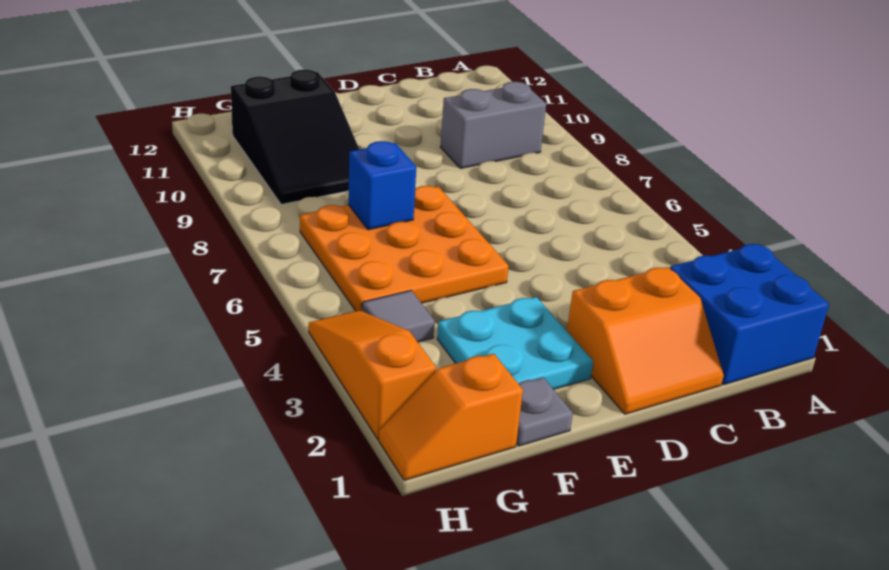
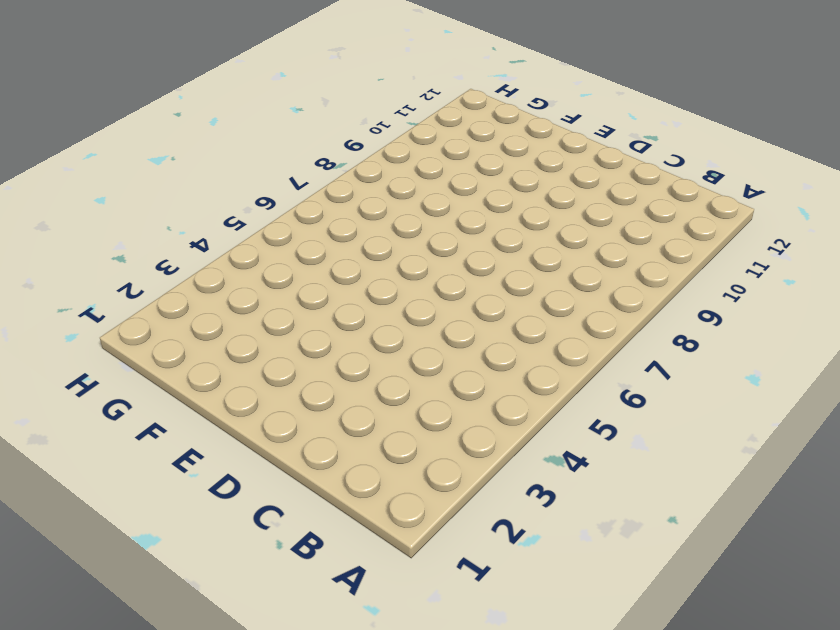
none -> blue brick A1:B2 level 1
none -> grey brick B9:C9 level 1

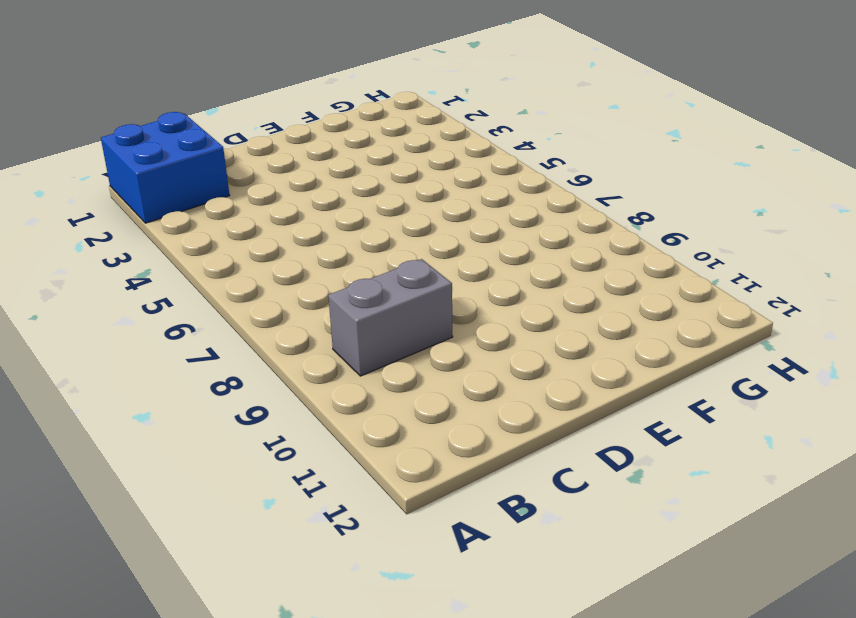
none -> orange slope C1:D2 level 1 top 2
none -> cyan plate E2:F3 level 1

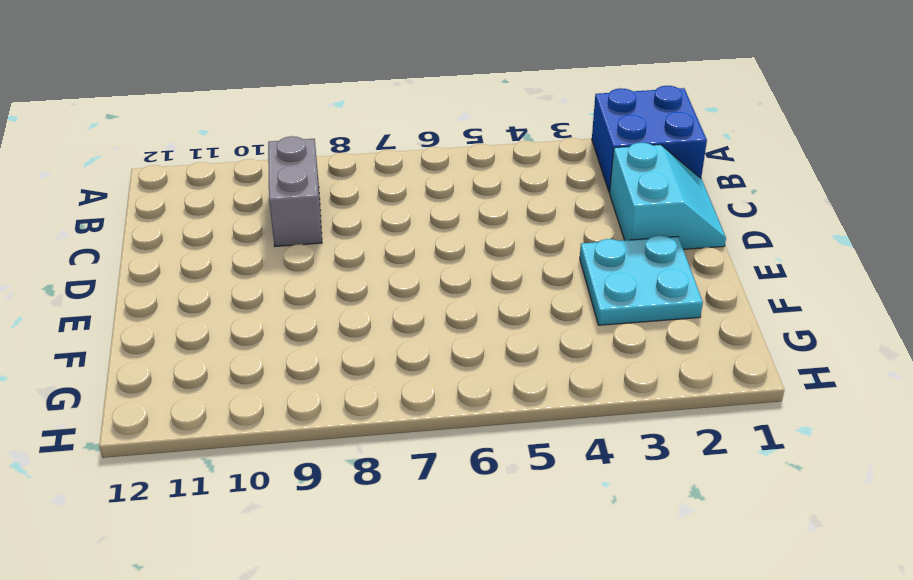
cyan slope C1:D2 level 1 top 2 -> orange slope C1:D2 level 1 top 2
none -> orange plate E5:G7 level 1
none -> grey plate F1 level 1

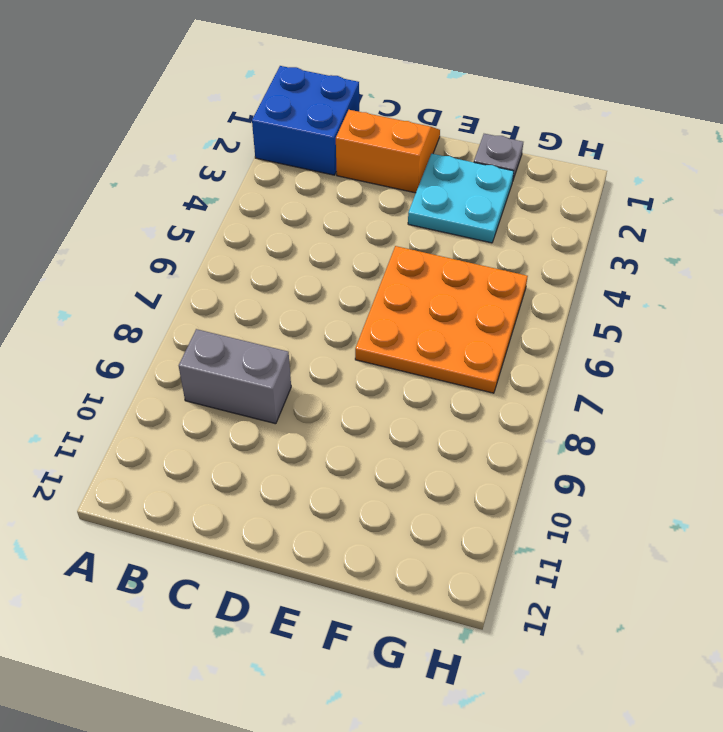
none -> black slope F9:G11 level 1 top 11
none -> orange slope G1:H1 level 1 top G

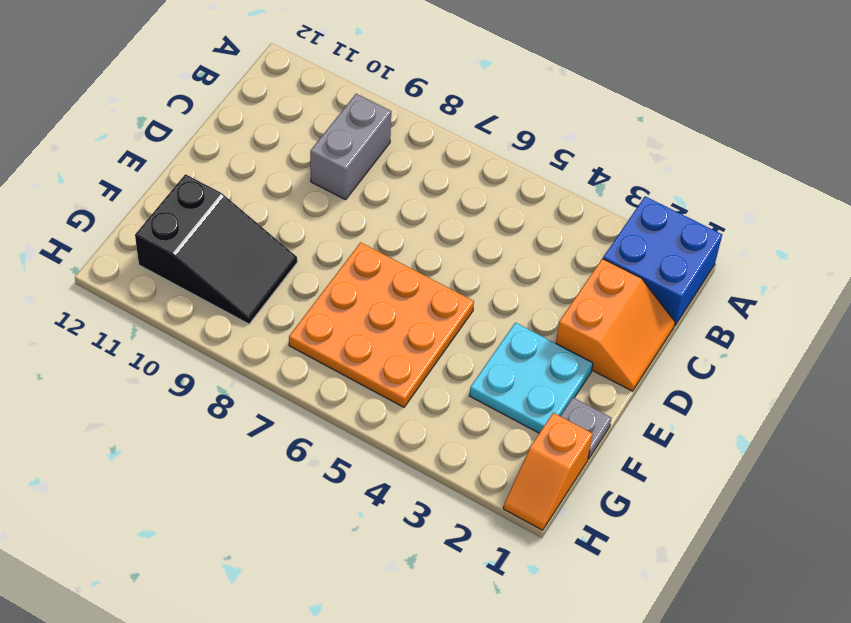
none -> grey tile G4 level 1
none -> orange slope H2:H4 level 1 top 2

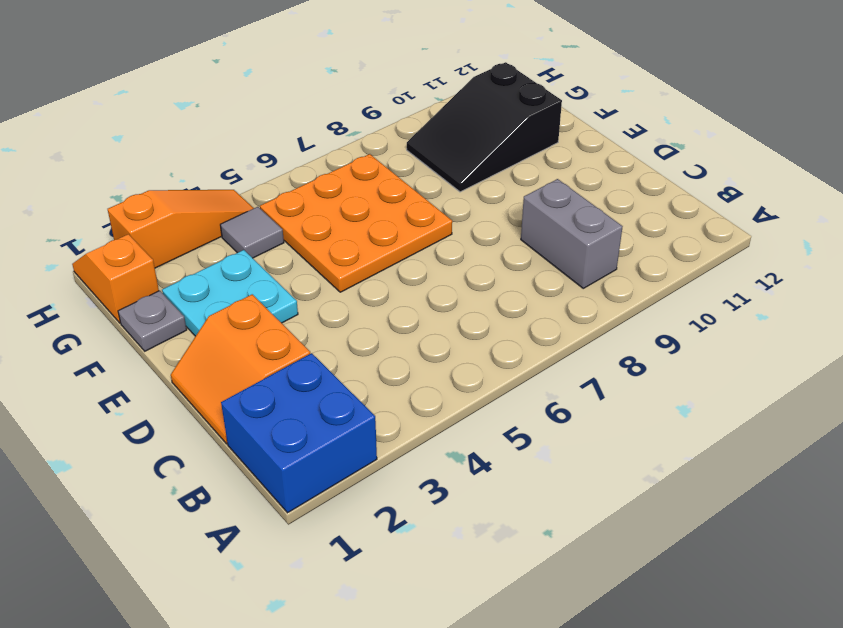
none -> blue brick F7 level 2

